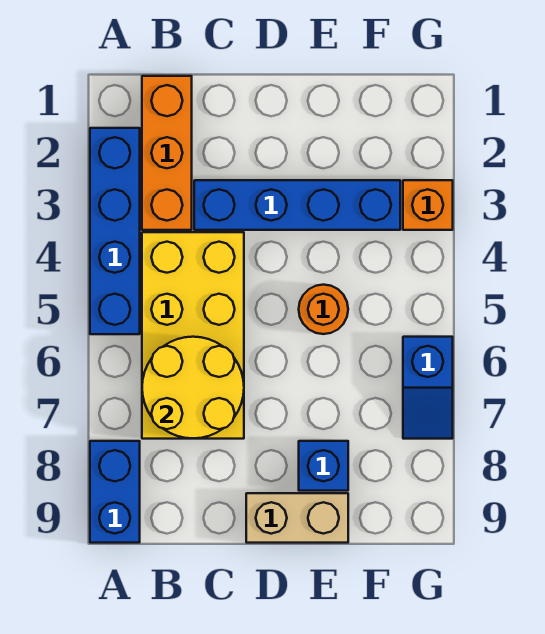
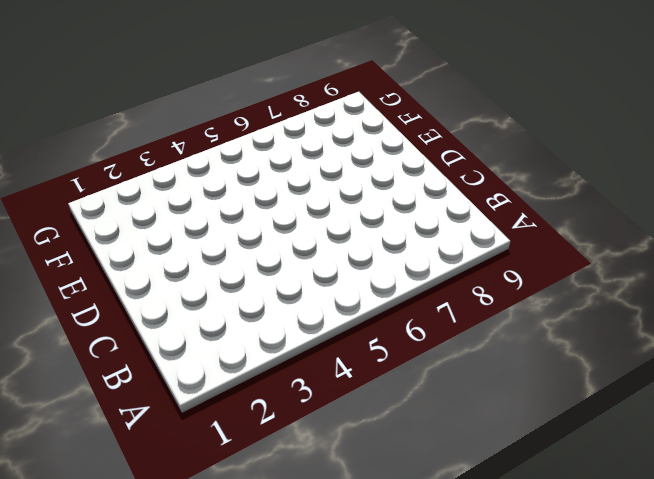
none -> blue brick A2:A5 level 1
none -> blue brick A8:A9 level 1

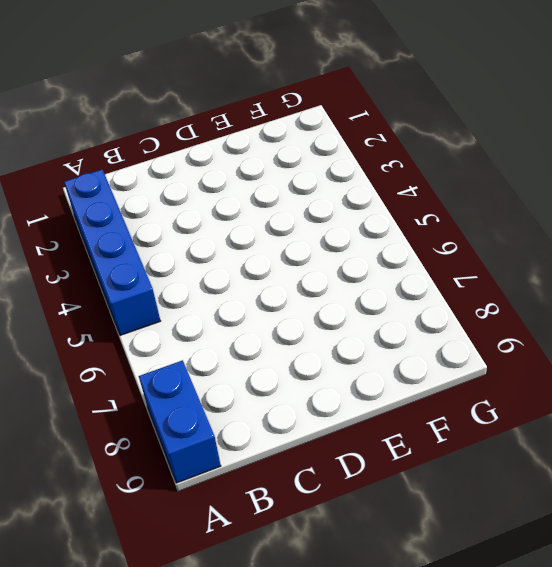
none -> orange brick B1:B3 level 1
none -> yellow brick B4:C7 level 1

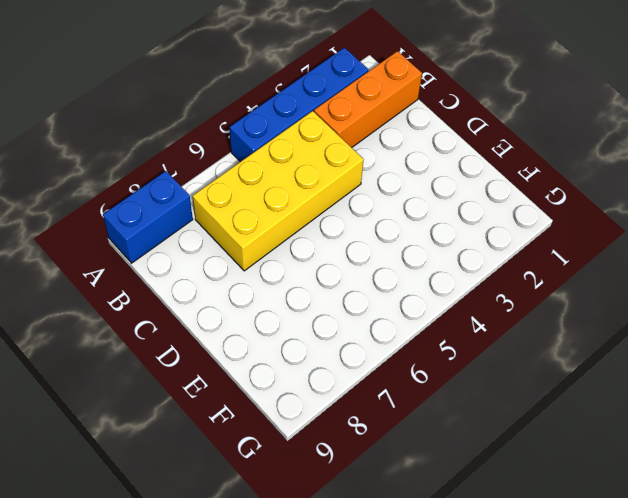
none -> blue brick C3:F3 level 1
none -> tan brick D9:E9 level 1

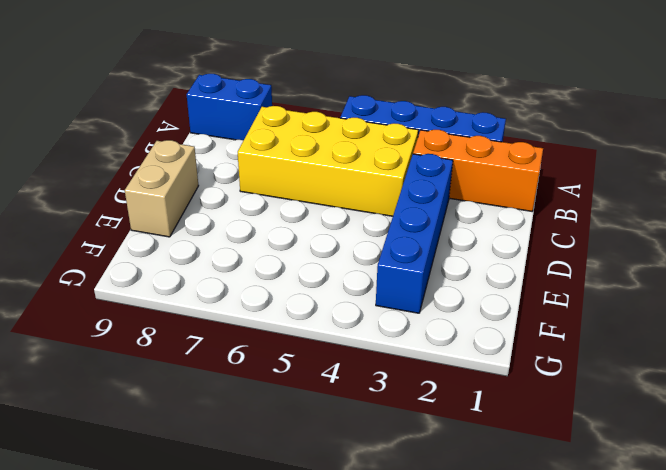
none -> orange round brick E5 level 1
none -> blue brick E8 level 1

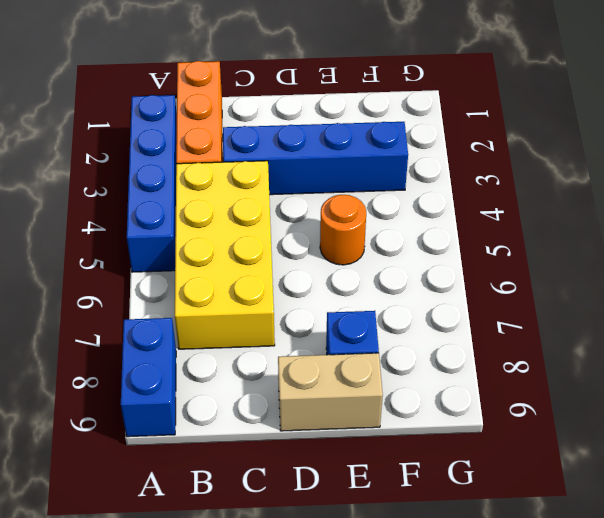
none -> orange brick G3 level 1
none -> blue slope G6:G7 level 1 top 6

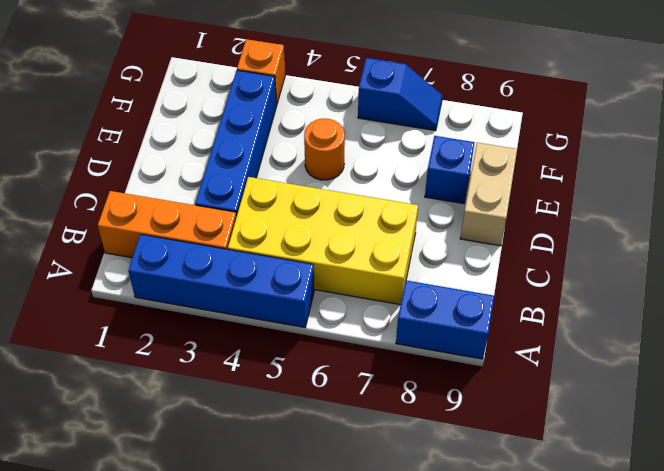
none -> yellow round brick B6:C7 level 2

